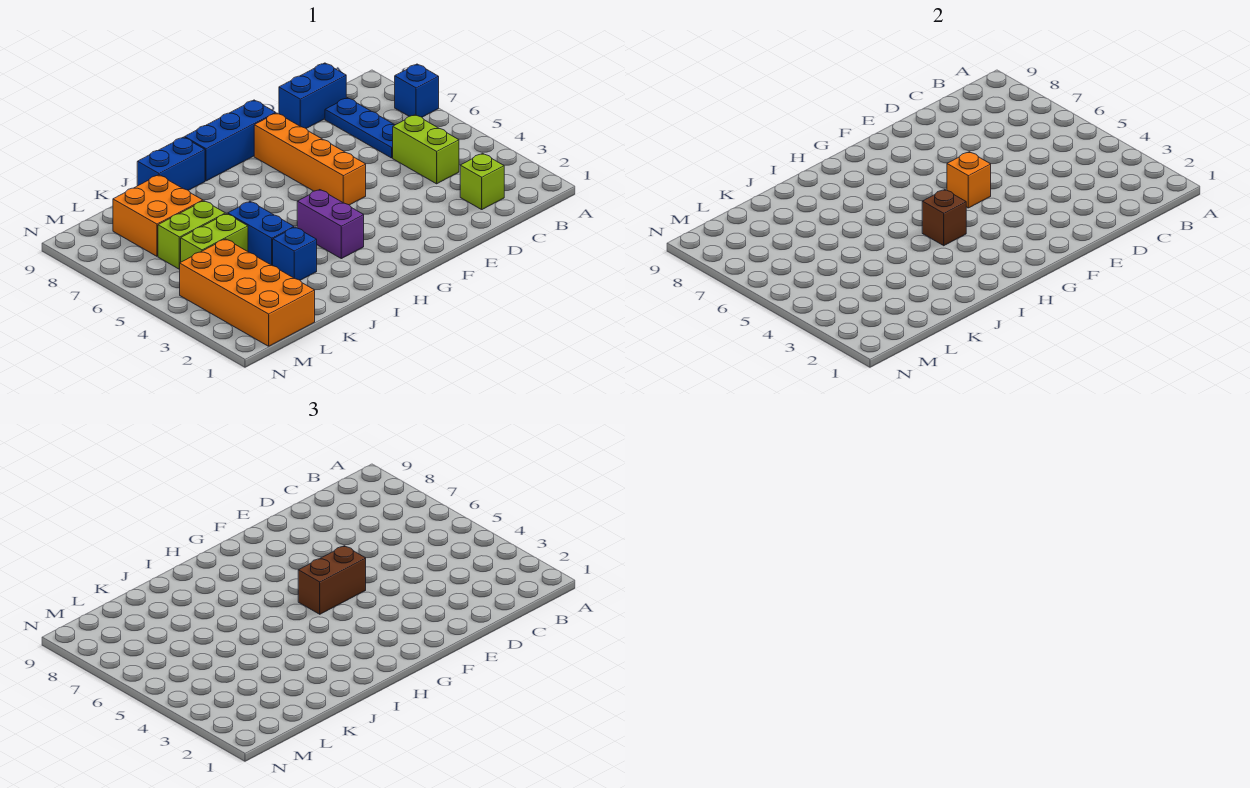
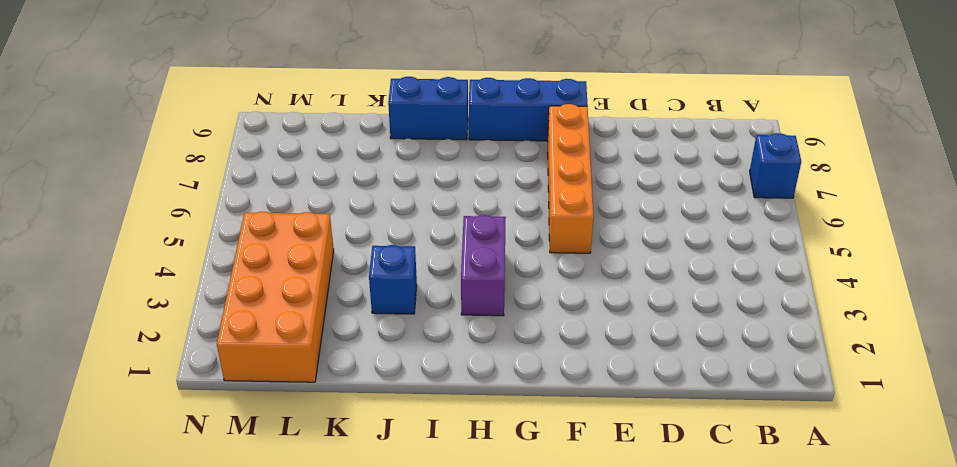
none -> lime brick C2 level 1
none -> lime brick C4:C5 level 1
none -> blue plate C6:C8 level 1

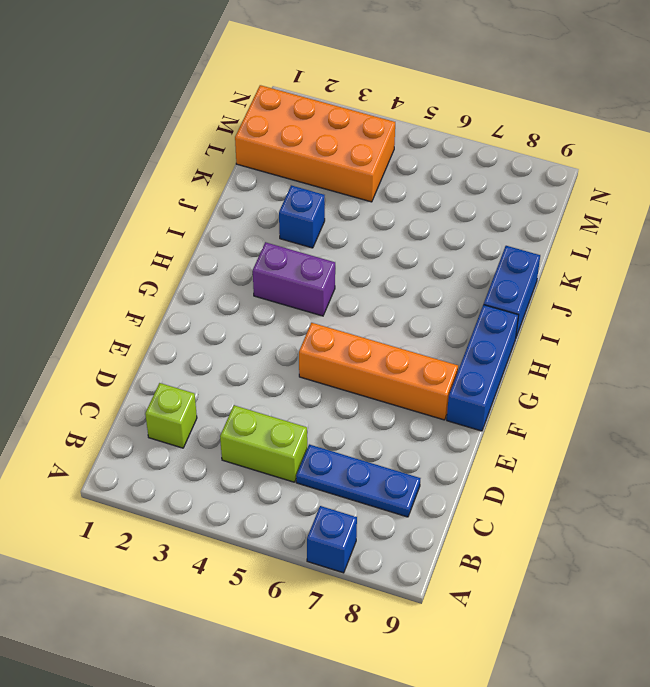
none -> blue brick C9:D9 level 1
none -> blue brick J4:J5 level 1
none -> lime brick K5:L5 level 1

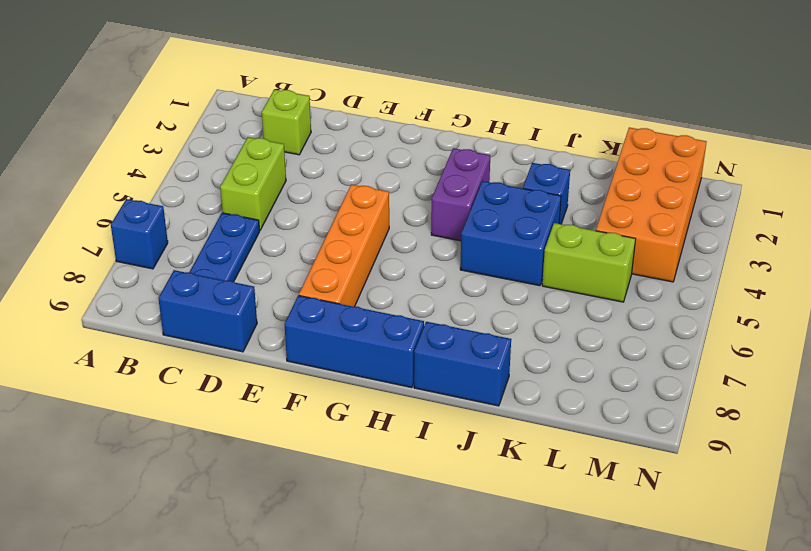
blue brick I4:J5 level 1 -> blue brick J4:J5 level 1
none -> lime brick K6:L6 level 1
none -> orange brick K7:L8 level 1
none -> orange brick F5 level 2

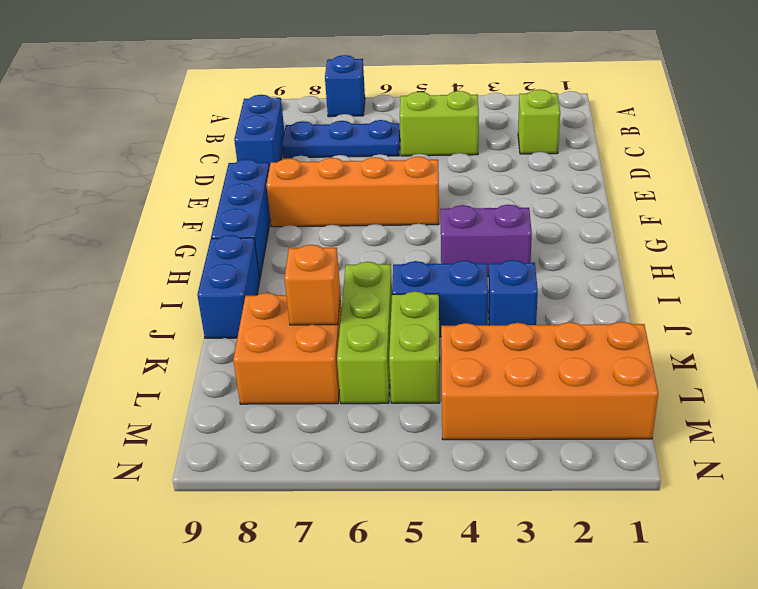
lime brick J6:L6 level 1 -> lime brick K6:L6 level 1
orange brick K7 level 2 -> orange brick F5 level 2
none -> brown brick H4 level 2
none -> brown brick F5:G5 level 3

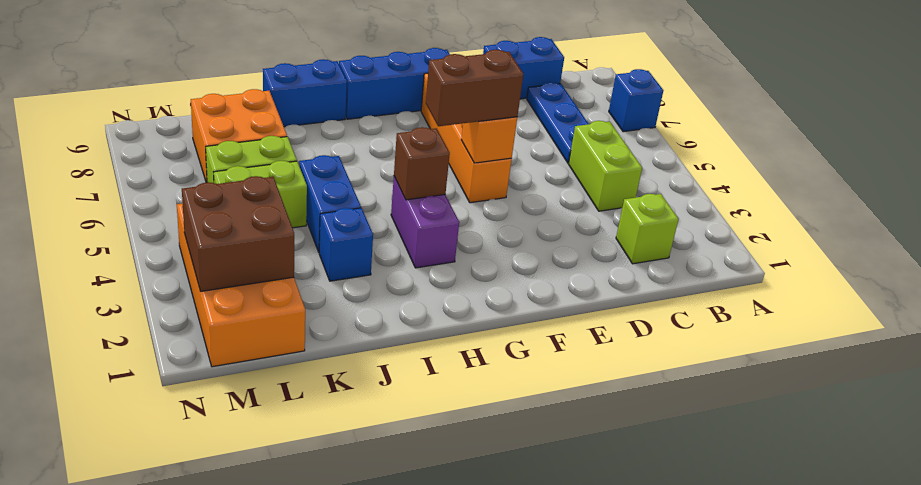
brown brick L2:M3 level 2 -> none

